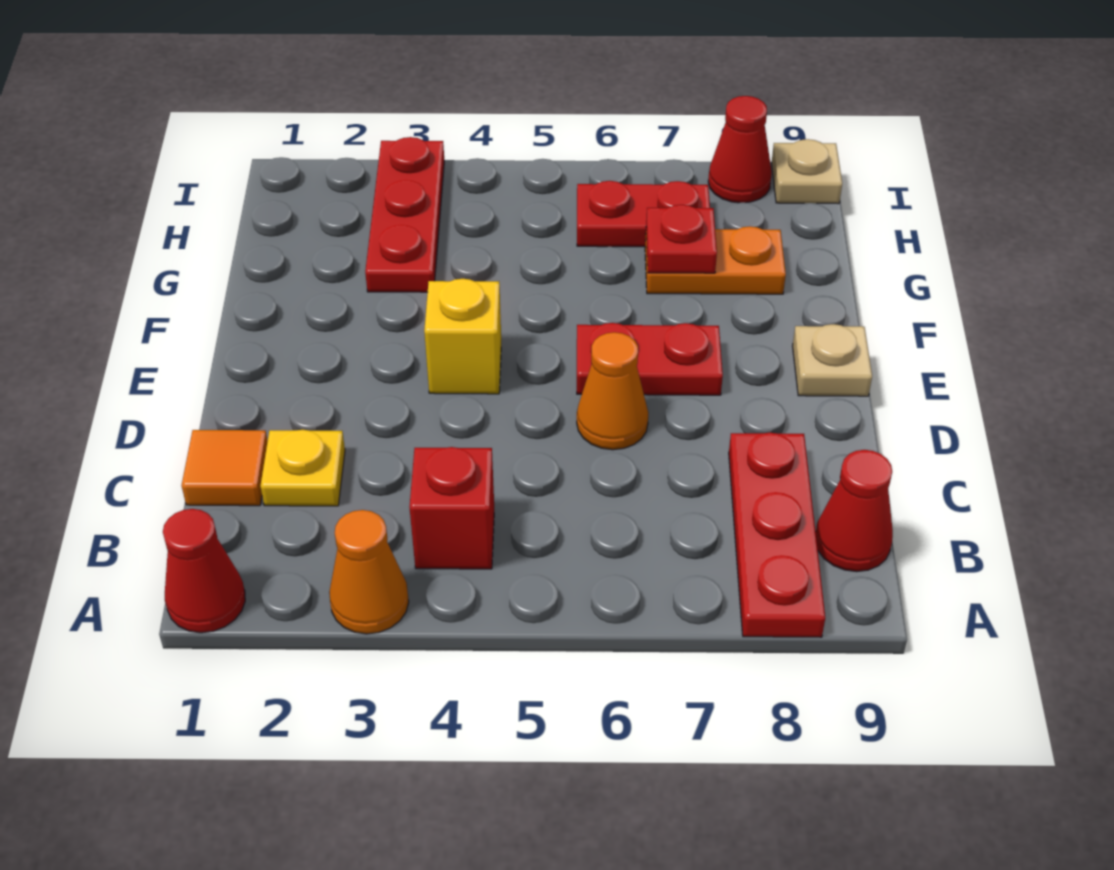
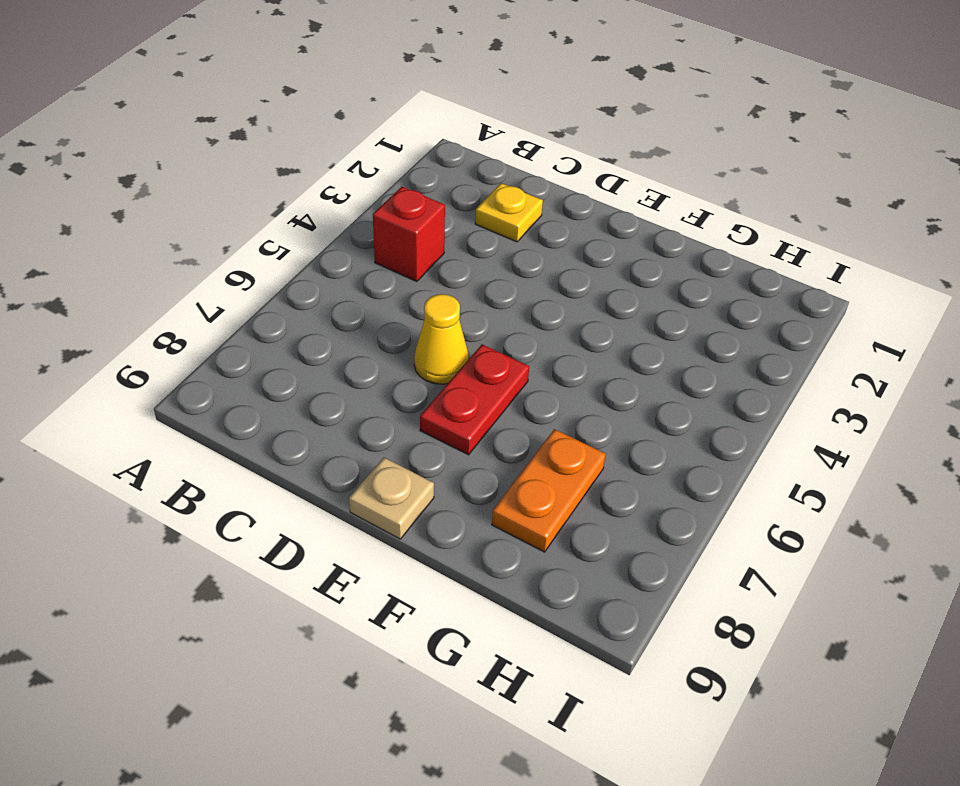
yellow cone D6 level 1 -> orange cone D6 level 1
none -> red cone A1 level 1
none -> orange cone A3 level 1
none -> red plate A8:C8 level 1

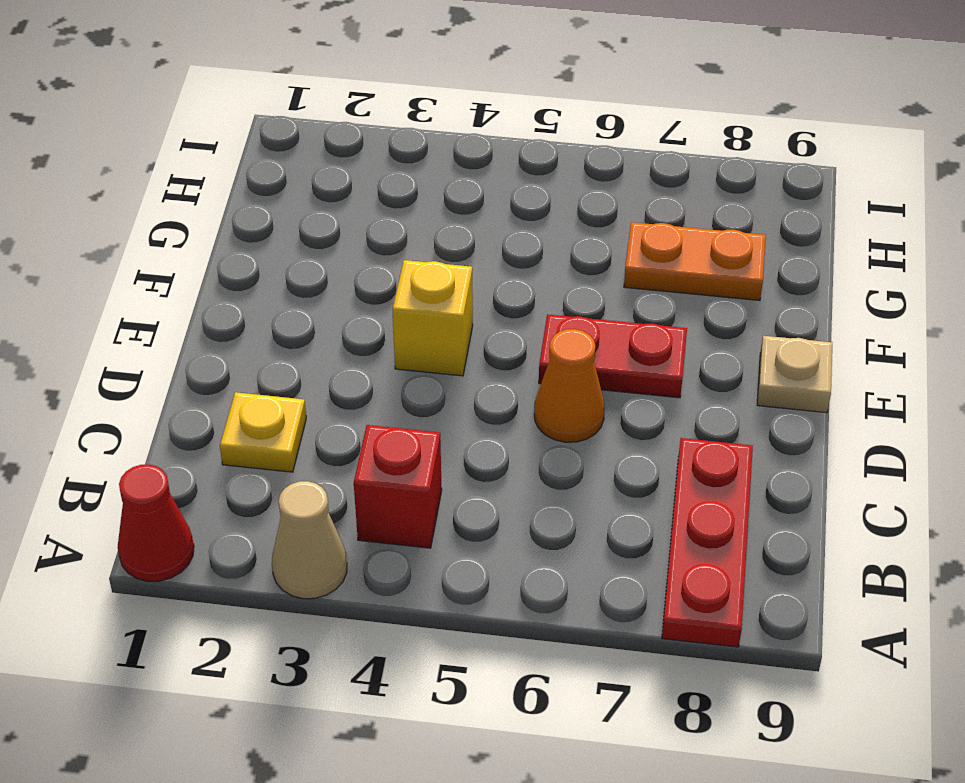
tan cone A3 level 1 -> orange cone A3 level 1
none -> red cone B9 level 1
none -> orange tile C1 level 1
none -> red plate G3:I3 level 1

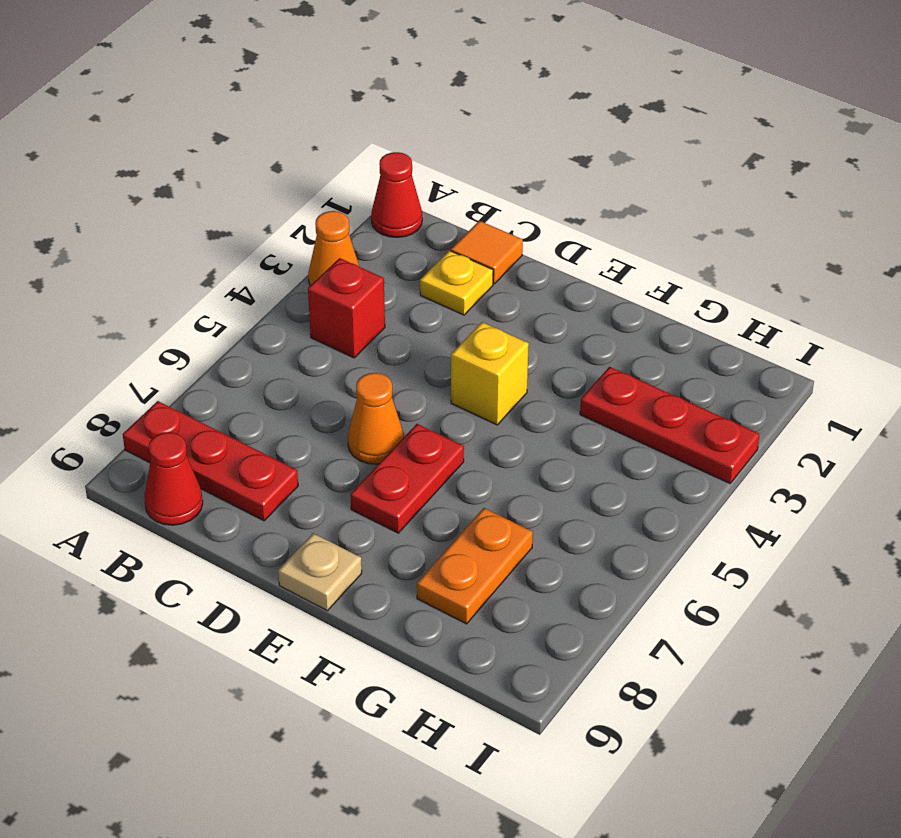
none -> red plate H6:H7 level 1
none -> red cone I8 level 1
none -> tan plate I9 level 1

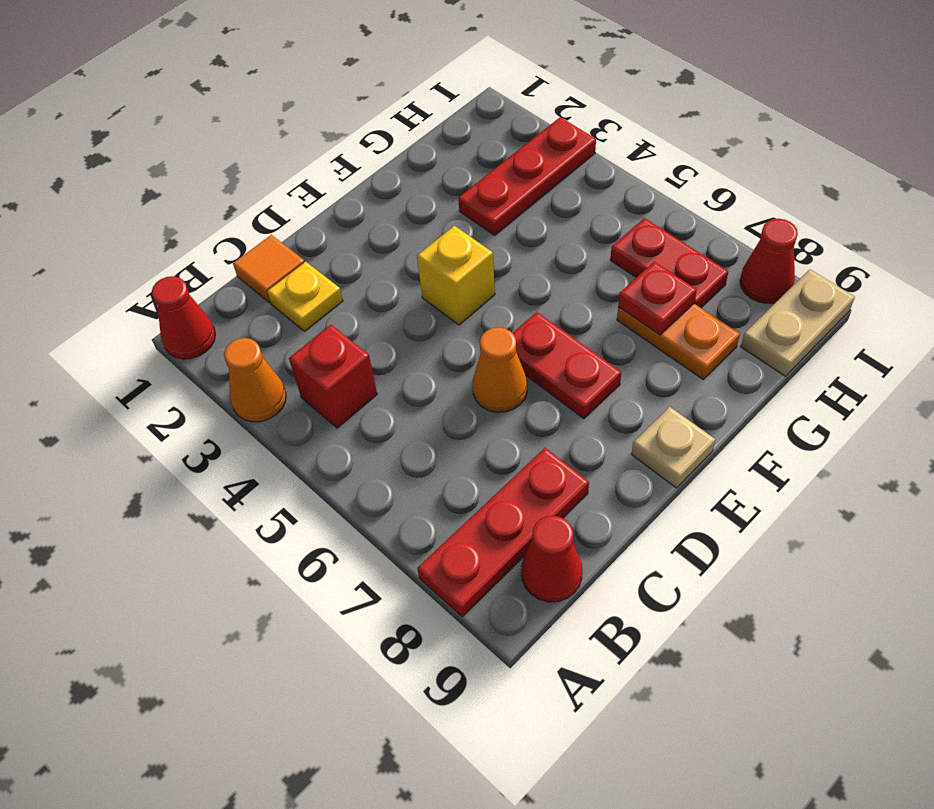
tan plate H9:I9 level 1 -> tan plate I9 level 1

